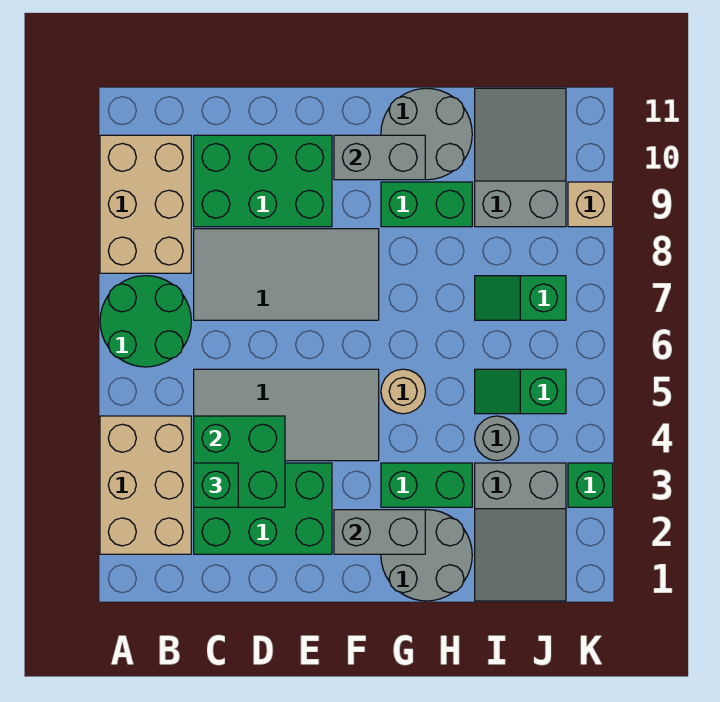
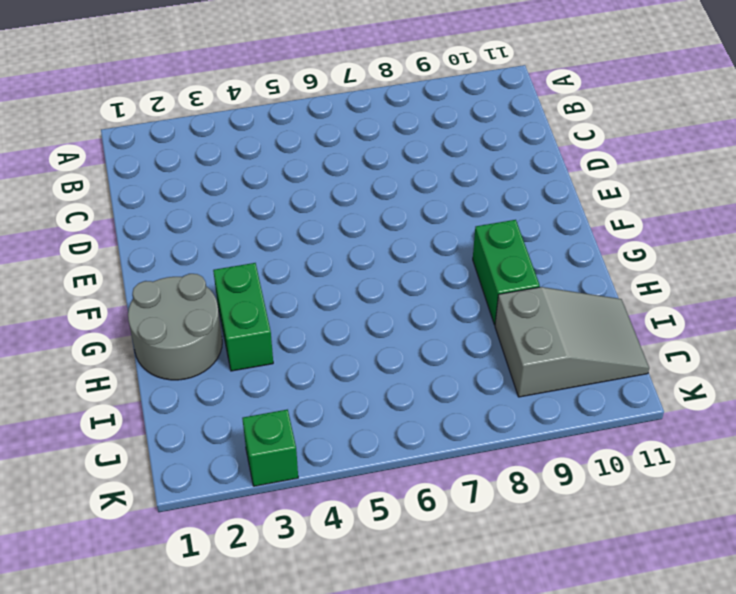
none -> tan brick A2:B4 level 1
none -> green round brick A6:B7 level 1
none -> tan brick A8:B10 level 1

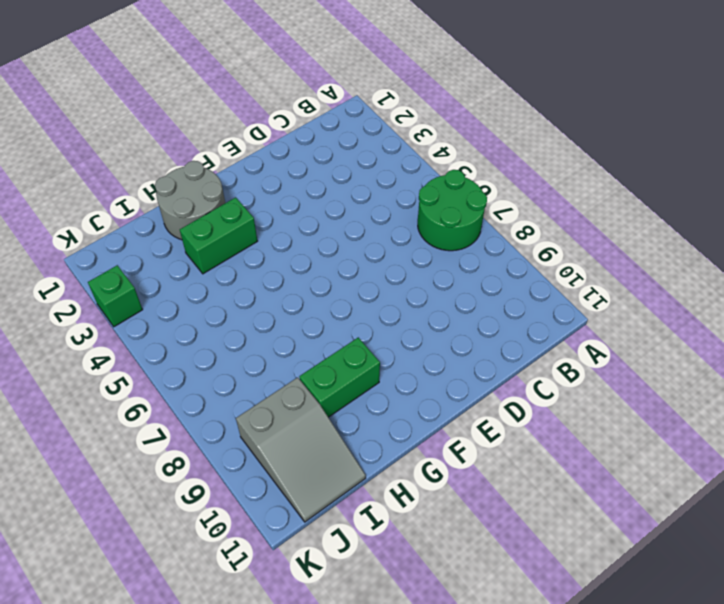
none -> tan brick A2:B4 level 1
none -> tan brick A8:B10 level 1
none -> green brick C2:E3 level 1

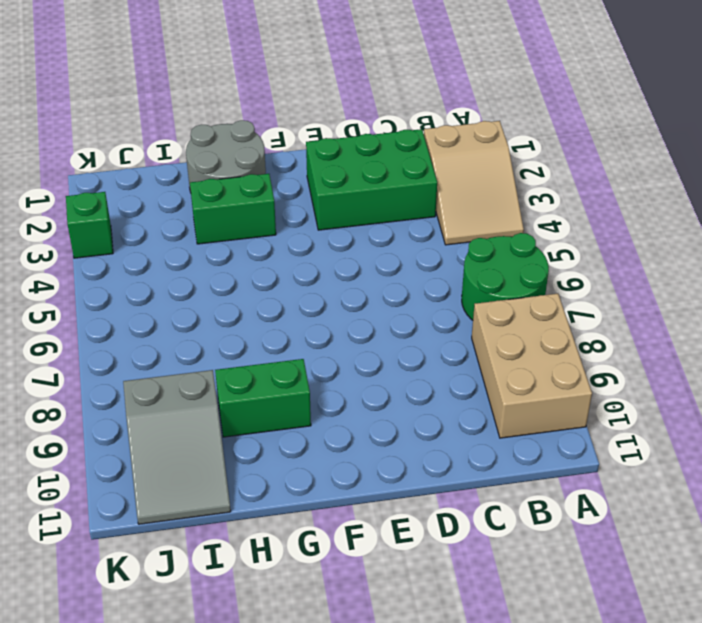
tan slope A2:B4 level 1 top 2 -> tan brick A2:B4 level 1
none -> grey tile C4:F5 level 1
none -> grey tile C7:F8 level 1
none -> green brick C9:E10 level 1

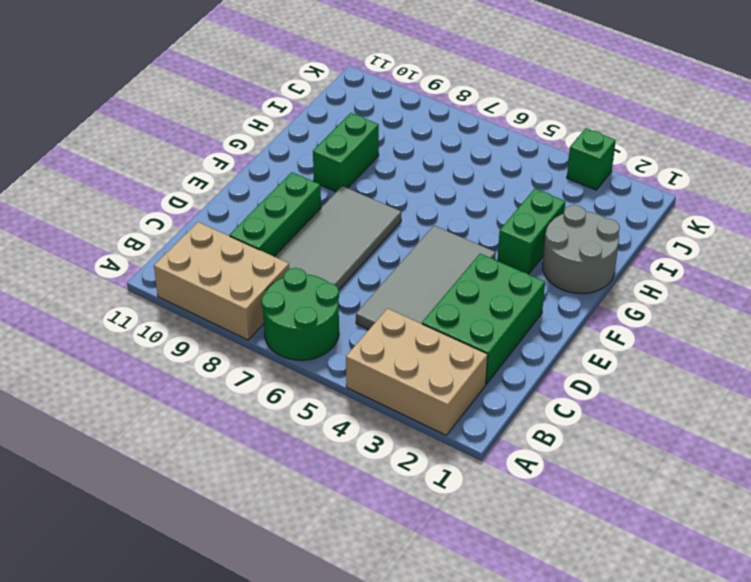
green brick C9:E9 level 1 -> green brick C9:E10 level 1
none -> tan round brick G5 level 1
none -> grey round brick G10:H11 level 1
none -> grey slope I1:J3 level 1 top 3

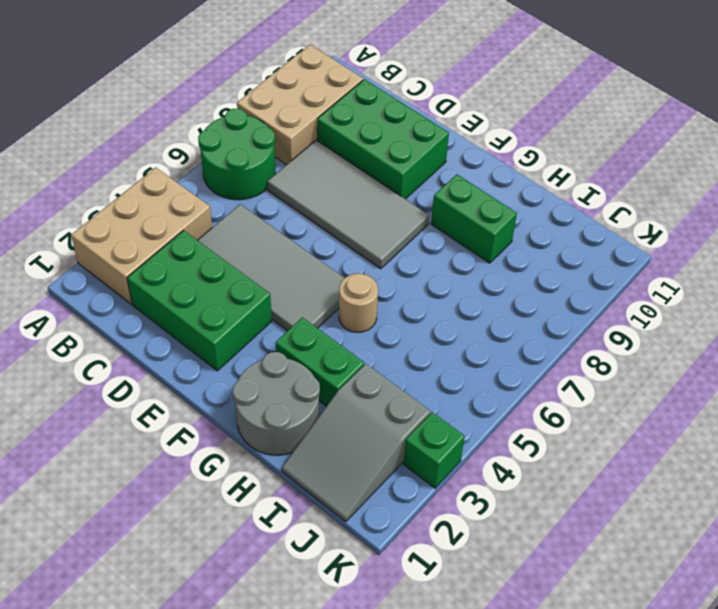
none -> grey round brick G10:H11 level 1
none -> grey round brick I4 level 1
none -> green slope I5:J5 level 1 top J

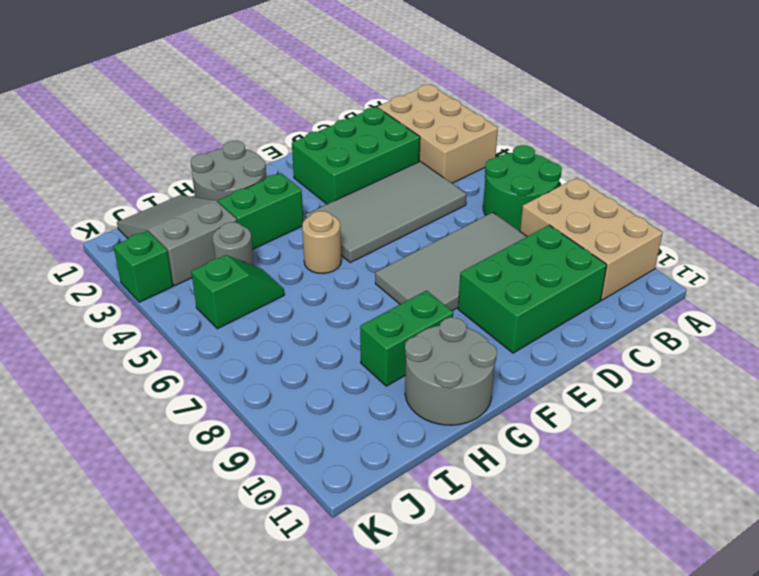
none -> green slope I7:J7 level 1 top J
none -> grey slope I9:J11 level 1 top 9
none -> tan brick K9 level 1

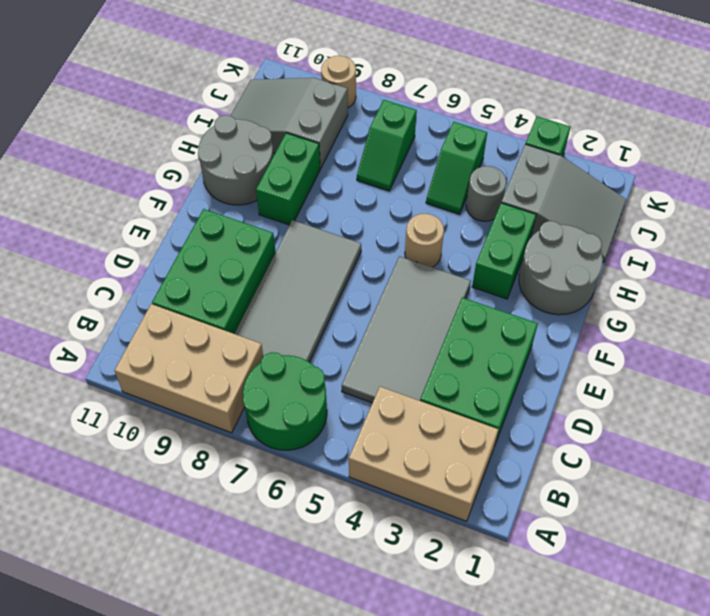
tan round brick K9 level 1 -> tan brick K9 level 1
none -> green brick C3:D4 level 2
none -> grey brick F2:G2 level 2
none -> grey brick F10:G10 level 2

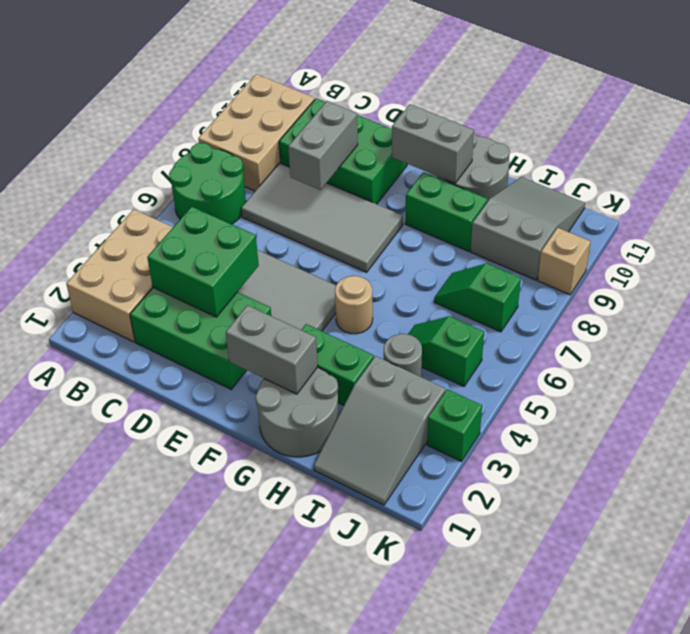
grey brick D8:D9 level 2 -> none
none -> green brick C3 level 3

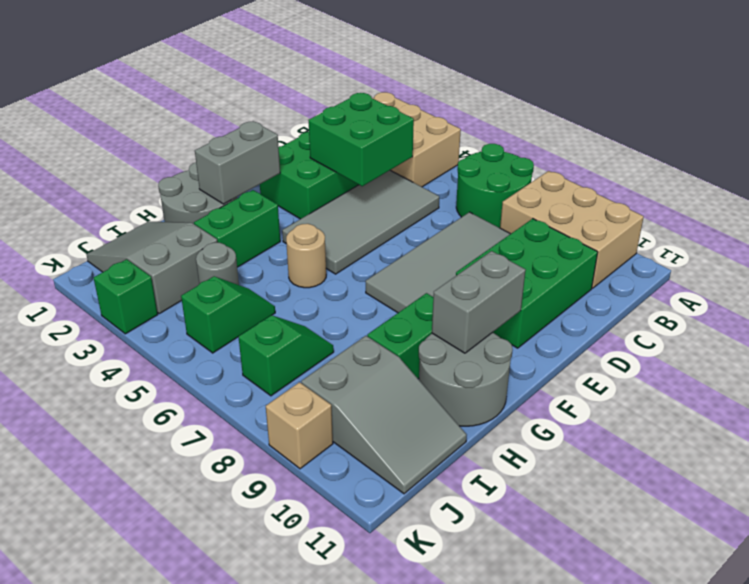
none -> green brick C3 level 3

